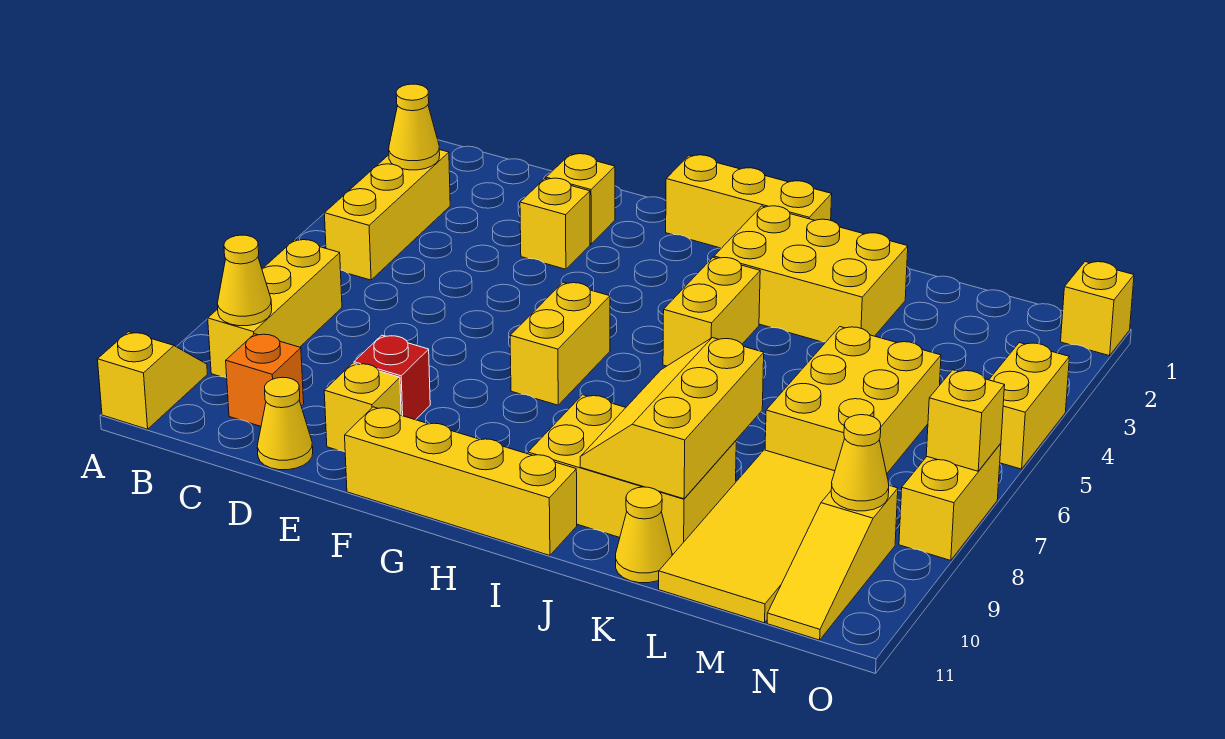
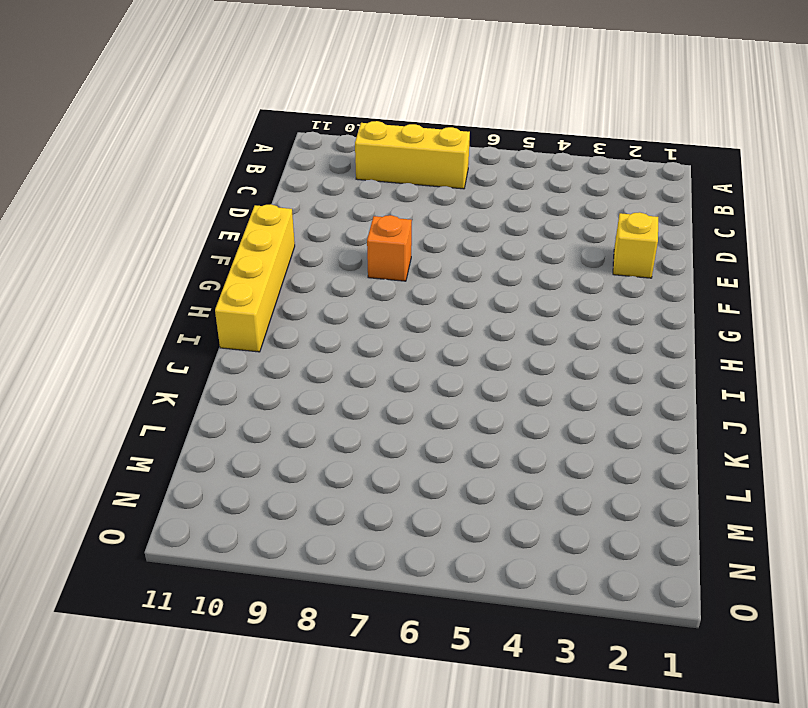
orange brick F8 level 1 -> orange brick C10 level 1
none -> yellow slope A10:A11 level 1 top 11
none -> yellow brick B3:B5 level 1
none -> yellow cone D11 level 1

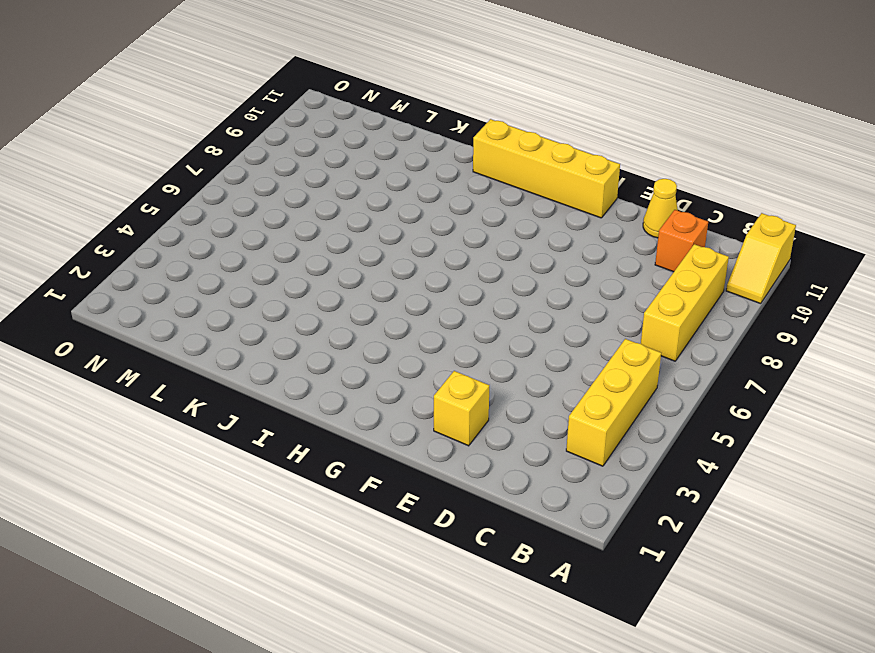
none -> yellow brick E3 level 1
none -> red brick E9 level 1
none -> yellow brick E10 level 1

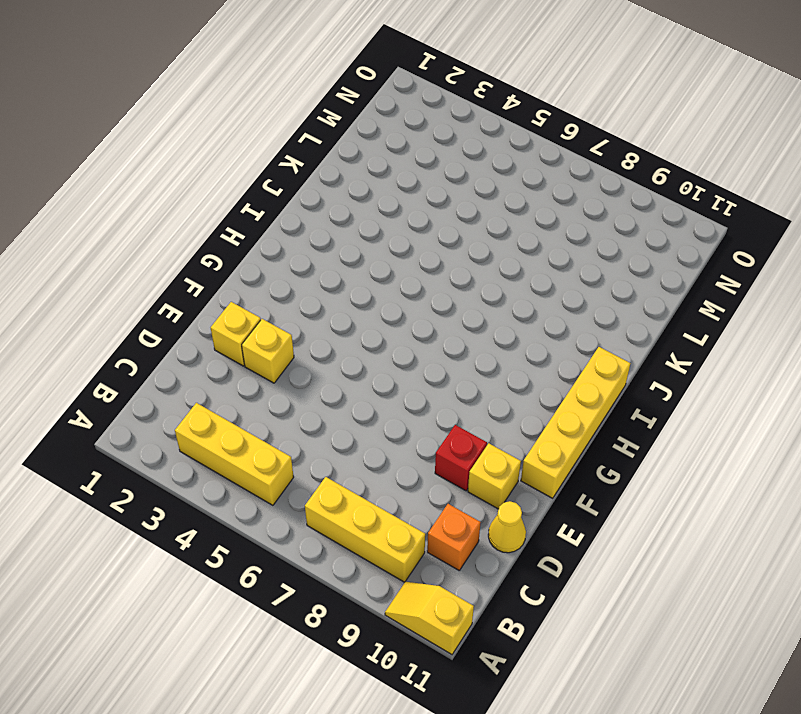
none -> yellow brick G1:I1 level 1
none -> yellow brick G6:G7 level 1
none -> yellow brick I2:K3 level 1

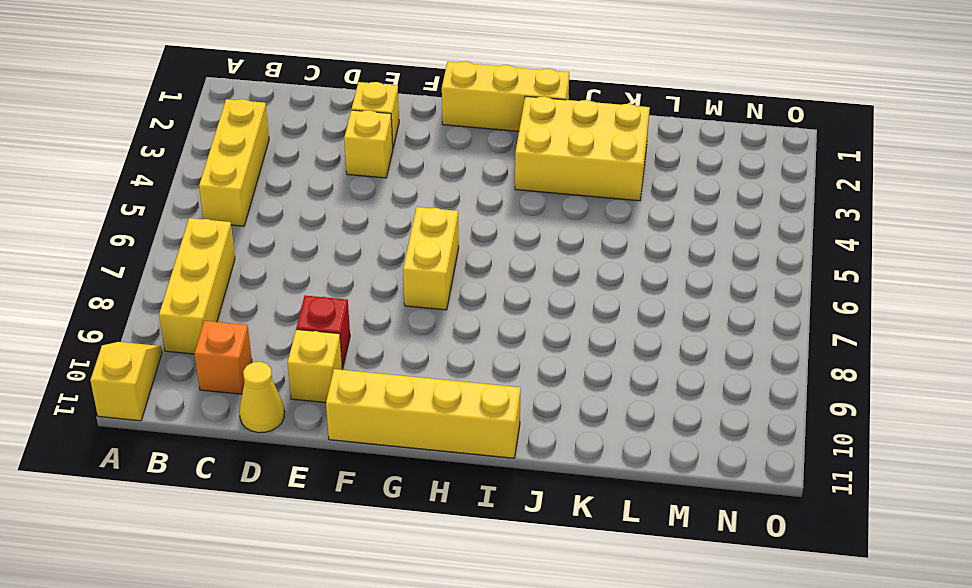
none -> yellow brick I4:I5 level 1
none -> yellow brick I9:K10 level 1
none -> yellow cone K11 level 1

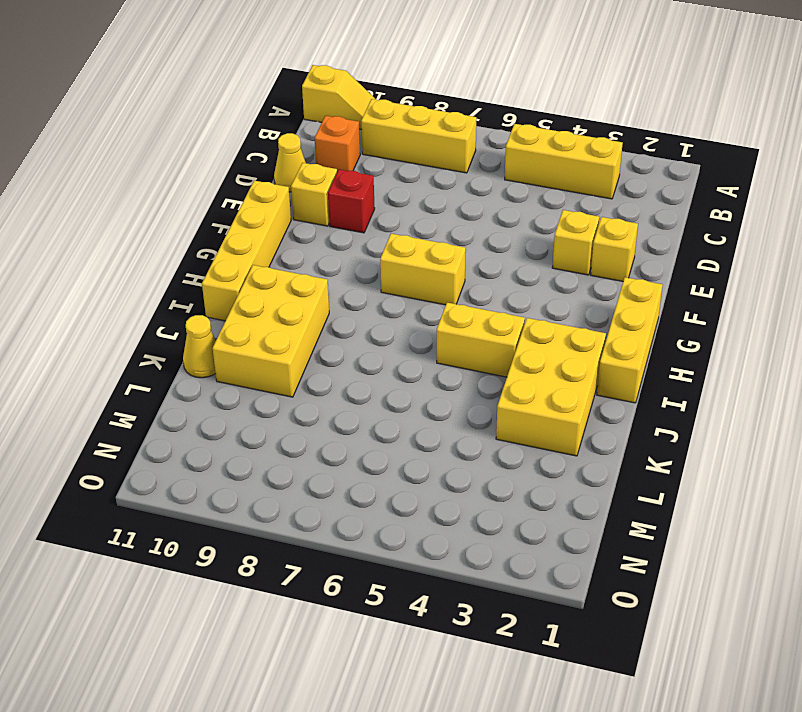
none -> yellow brick L5:M7 level 1
none -> yellow tile L8:M11 level 1
none -> yellow slope N9:N11 level 1 top 9

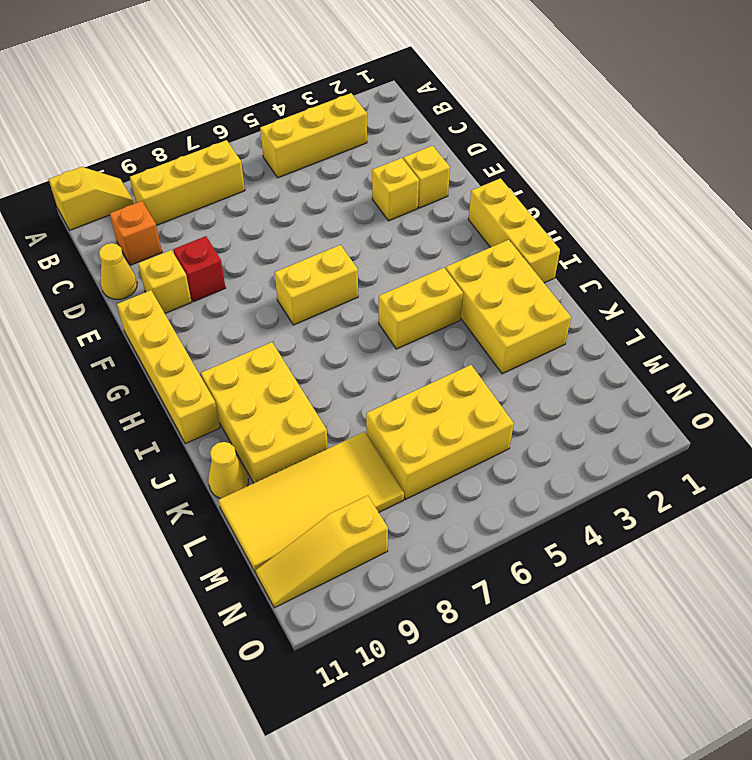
none -> yellow brick O1 level 1
none -> yellow brick O4:O5 level 1
none -> yellow brick O7:O8 level 1

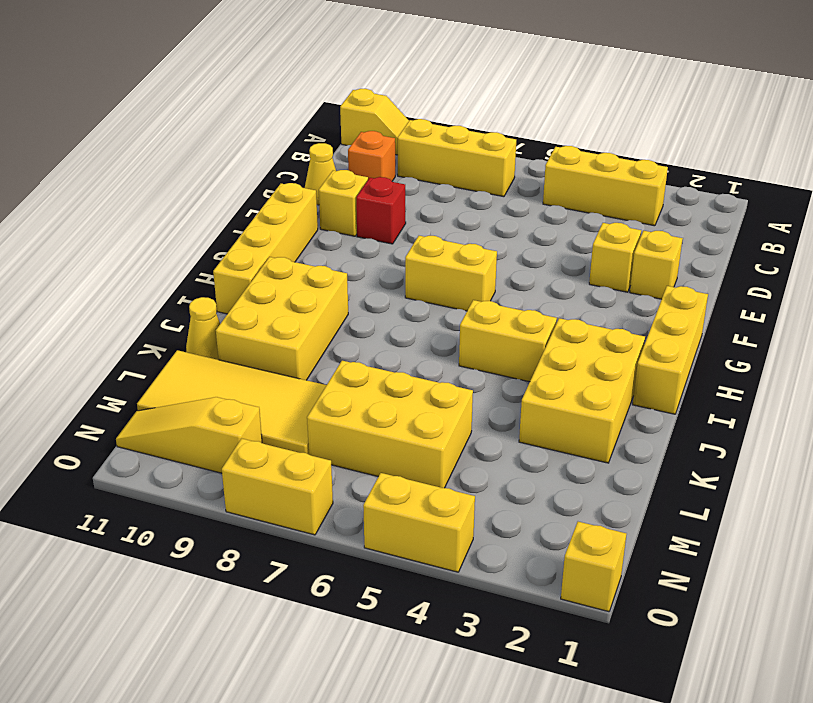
none -> yellow cone B3 level 2
none -> yellow cone B9 level 2
none -> yellow slope J8:K10 level 2 top K

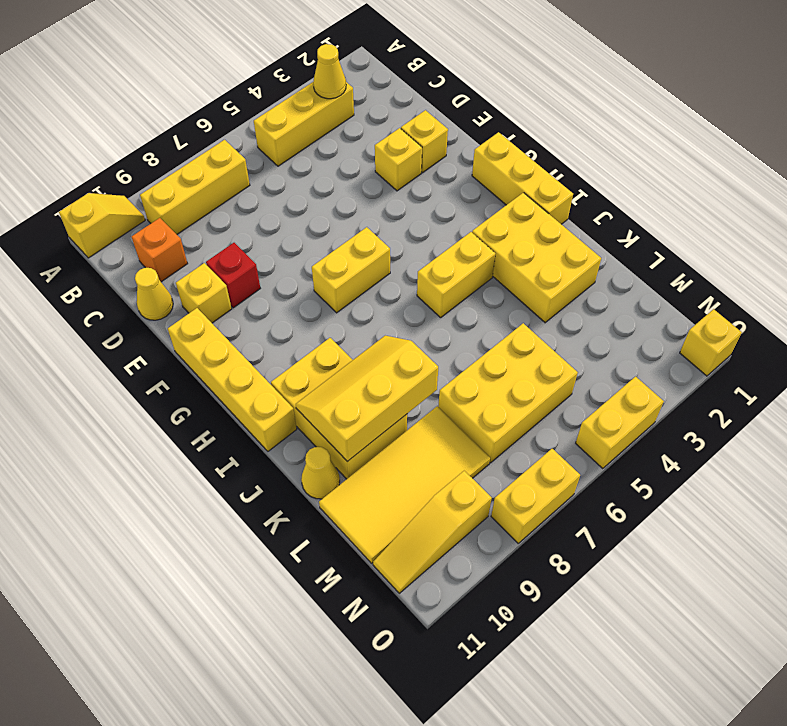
none -> yellow cone B9 level 2
none -> yellow cone N9 level 2
none -> yellow brick O7 level 2

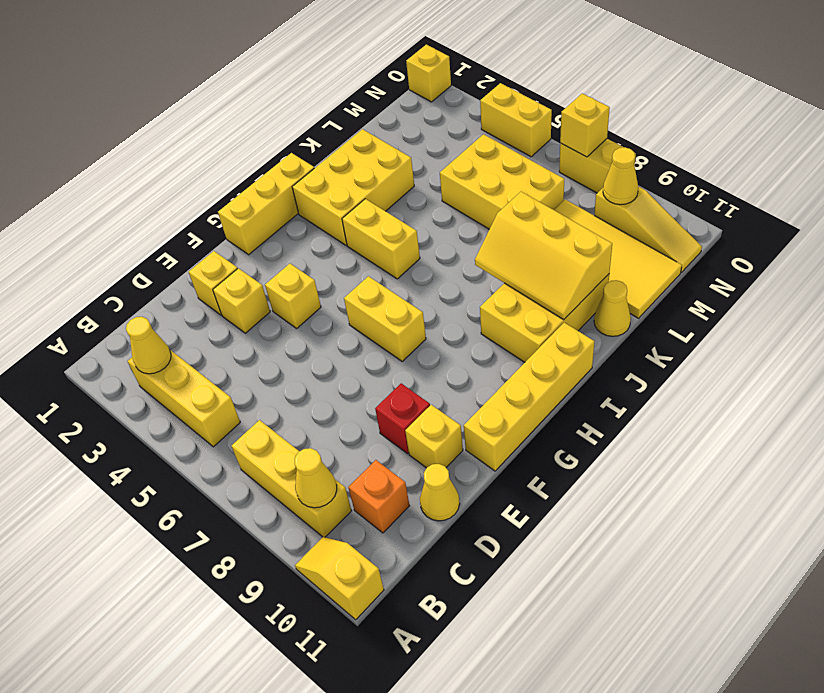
yellow brick F4 level 1 -> none

